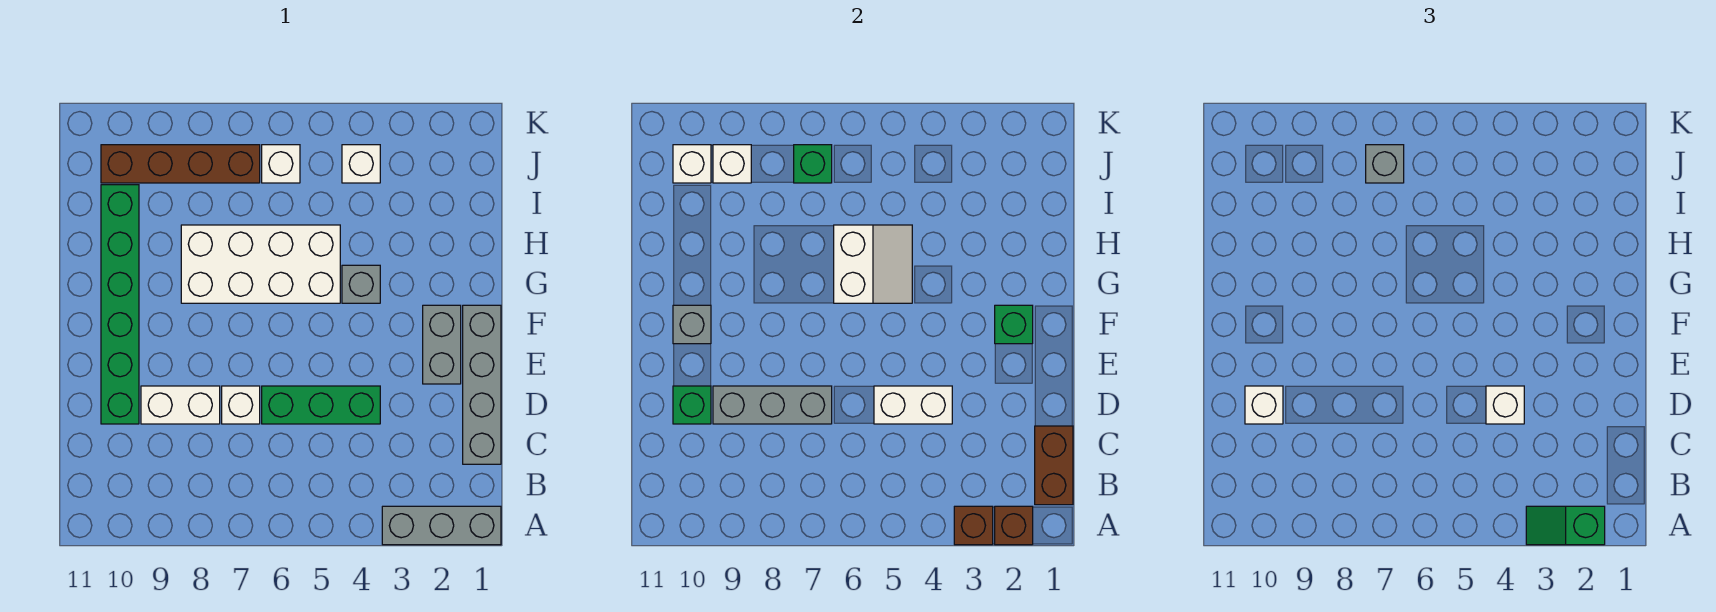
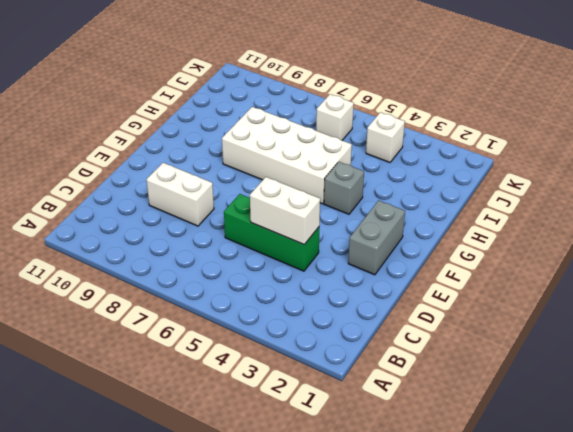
none -> grey brick A1:A3 level 1
none -> grey brick C1:F1 level 1
none -> white brick D7 level 1

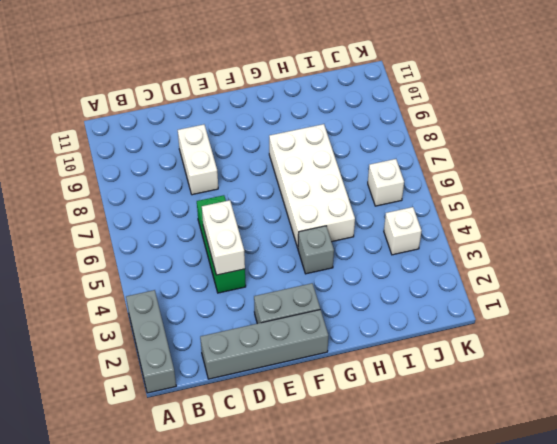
none -> white brick D7 level 1
none -> green brick D10:I10 level 1
none -> brown brick J7:J10 level 1

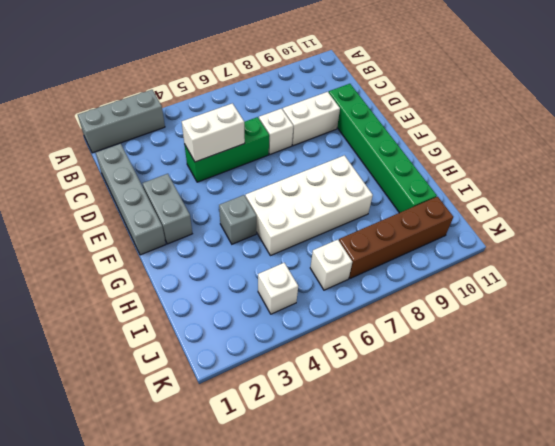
none -> brown brick A2 level 2
none -> brown brick A3 level 2
none -> brown brick B1:C1 level 2

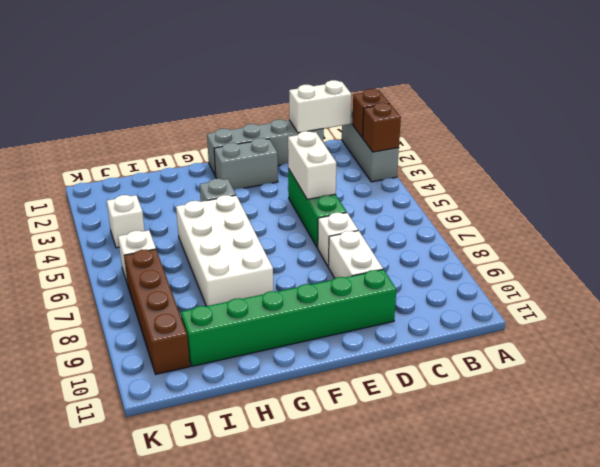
white brick B1:C1 level 2 -> brown brick B1:C1 level 2
none -> grey brick D7:D9 level 2
none -> green brick D10 level 2
none -> green brick F2 level 2

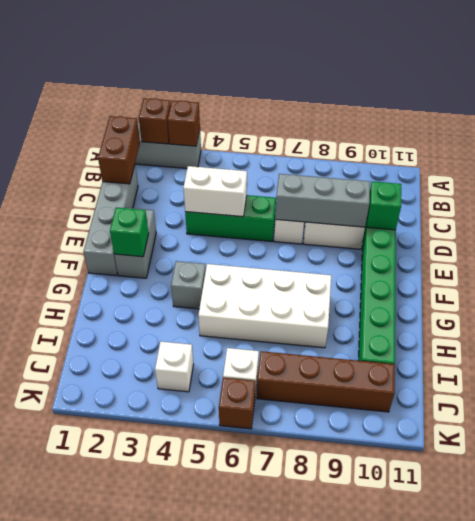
brown brick K6 level 1 -> none
none -> grey brick F10 level 2
none -> white slope G5:H6 level 2 top 6
none -> green brick J7 level 2

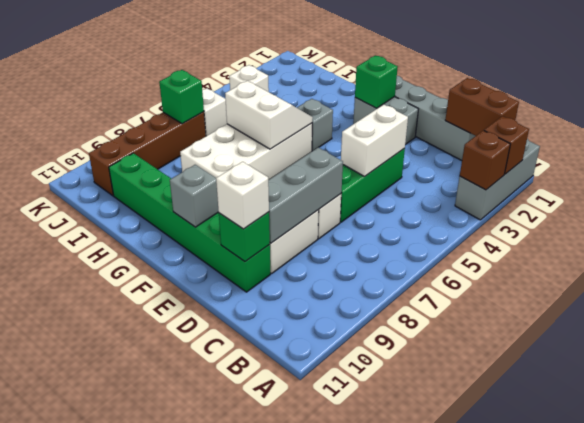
none -> white brick J9 level 2
none -> white brick J10 level 2
none -> green slope A2:A3 level 3 top 2

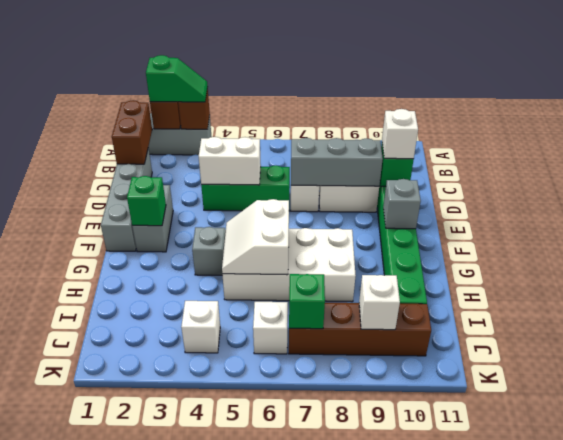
none -> white brick J10 level 2
none -> white brick D4 level 3
none -> grey brick J7 level 3

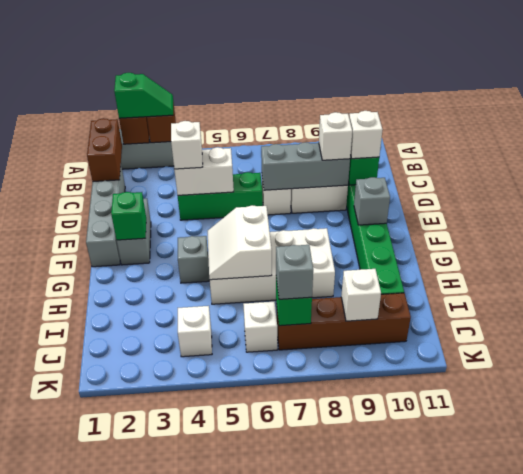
white brick D9 level 3 -> white brick J10 level 2

